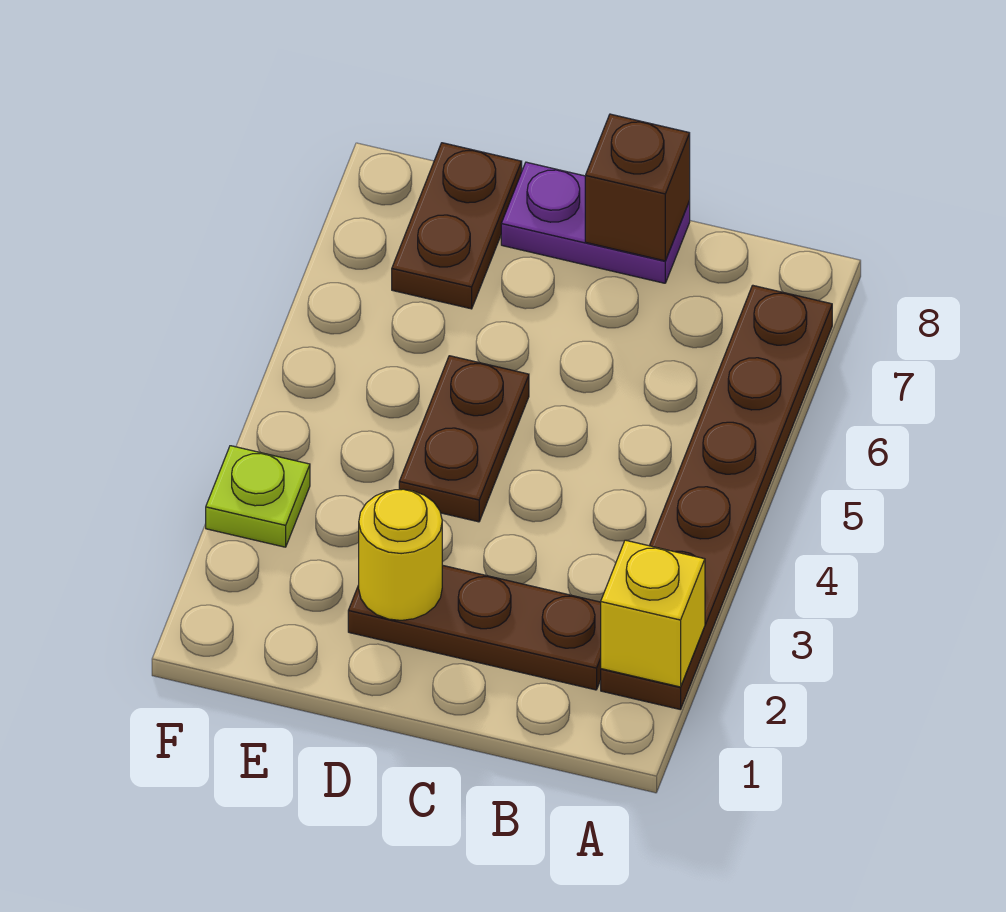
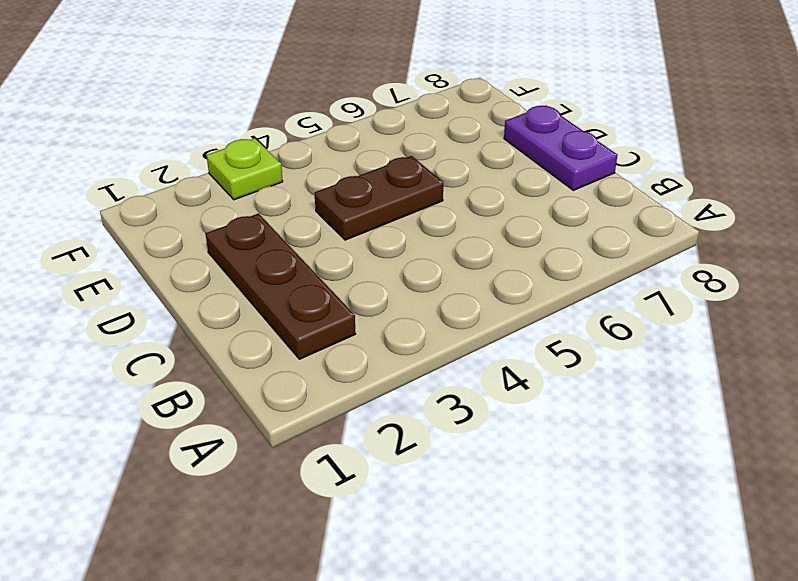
none -> brown plate A2:A7 level 1
none -> brown plate E7:E8 level 1

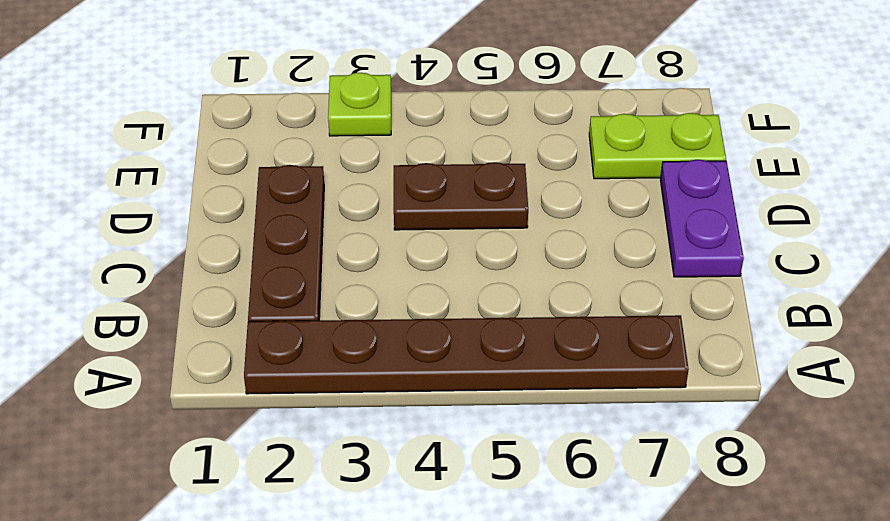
lime plate E7:E8 level 1 -> brown plate E7:E8 level 1
none -> yellow brick A2 level 2
none -> brown brick C8 level 2

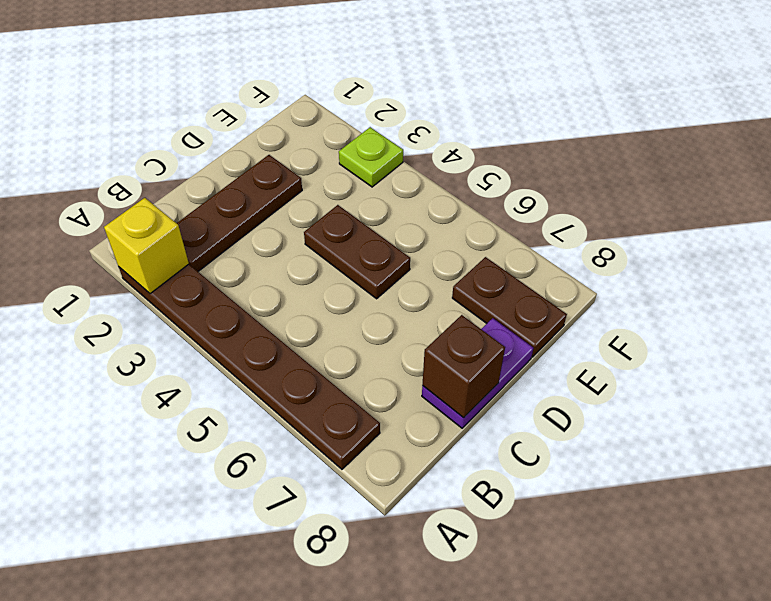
none -> yellow round brick D2 level 2

